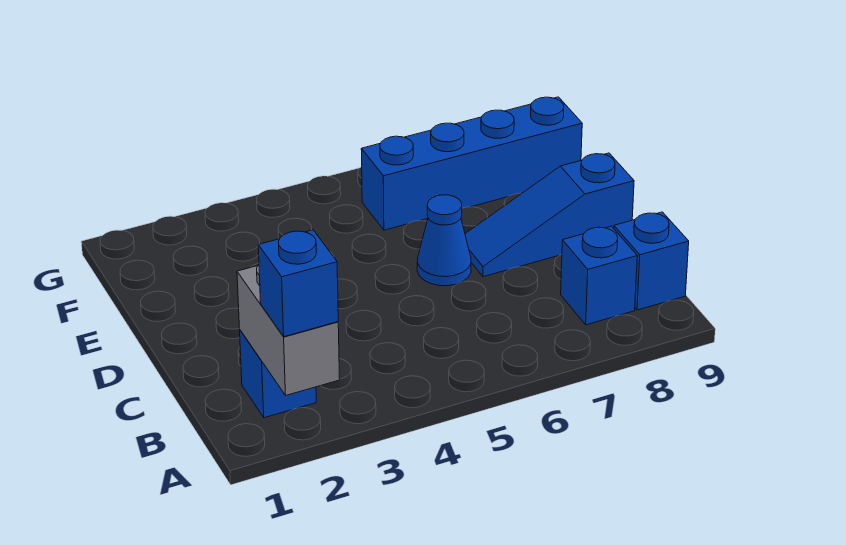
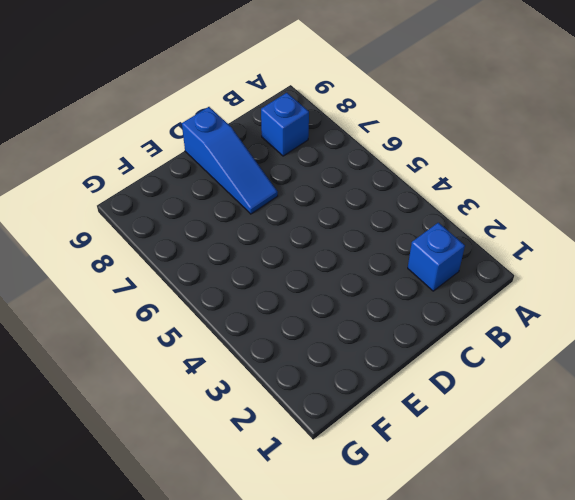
none -> blue brick B9 level 1
none -> blue cone D6 level 1

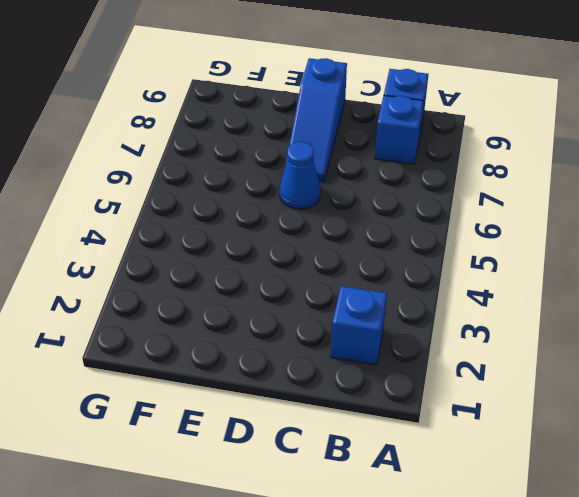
none -> blue brick F6:F9 level 1
none -> grey brick A2:B2 level 2

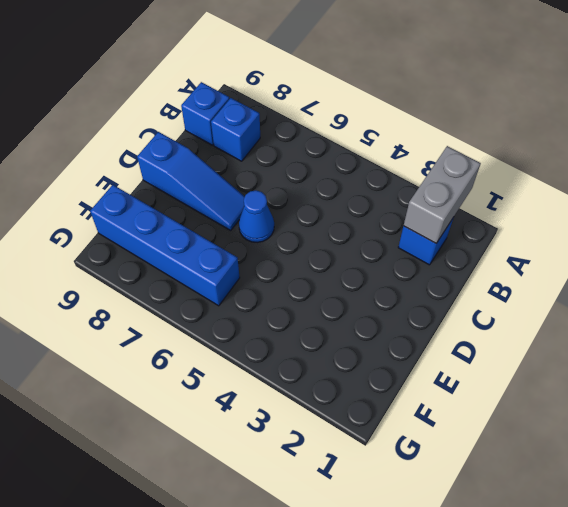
none -> blue brick A2 level 3

